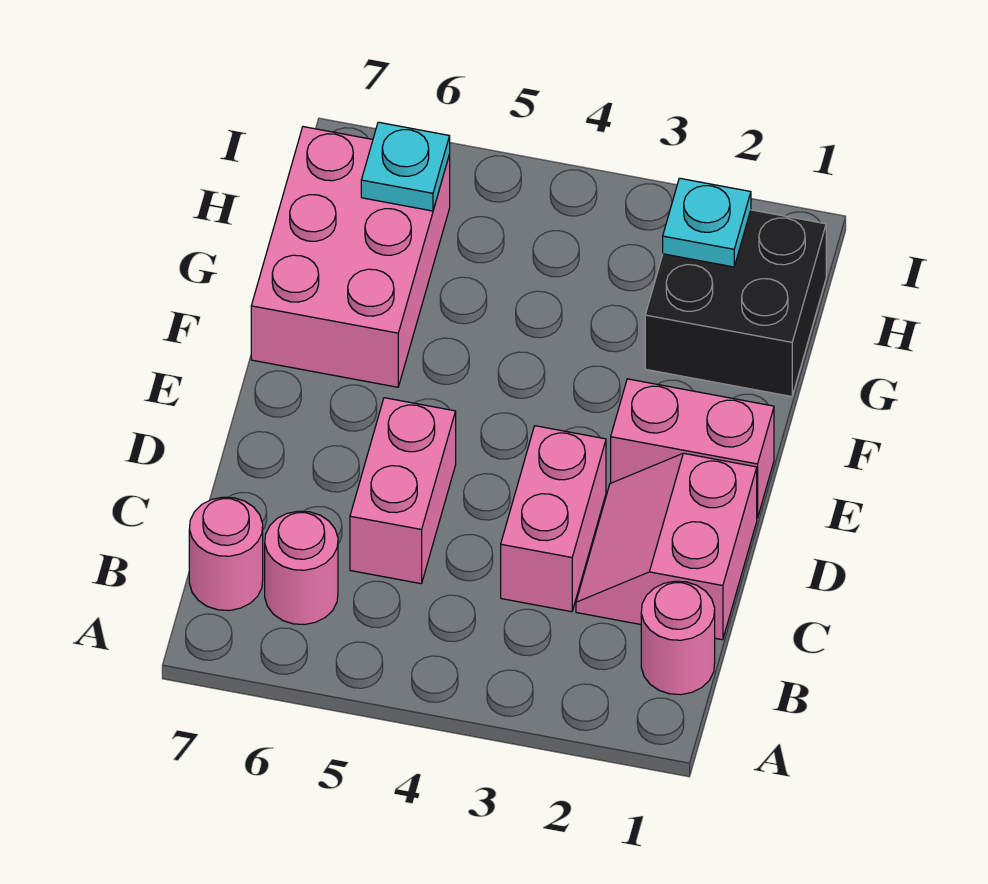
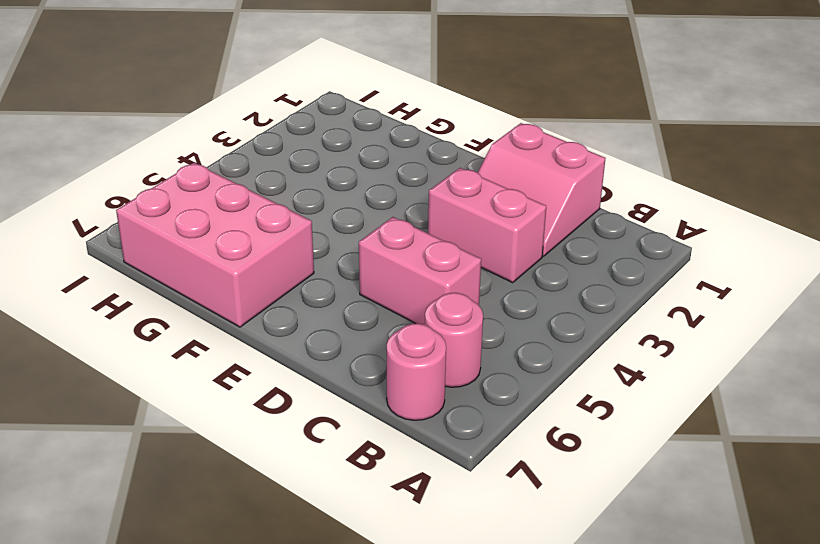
none -> pink round brick B1 level 1
none -> pink brick E1:E2 level 1

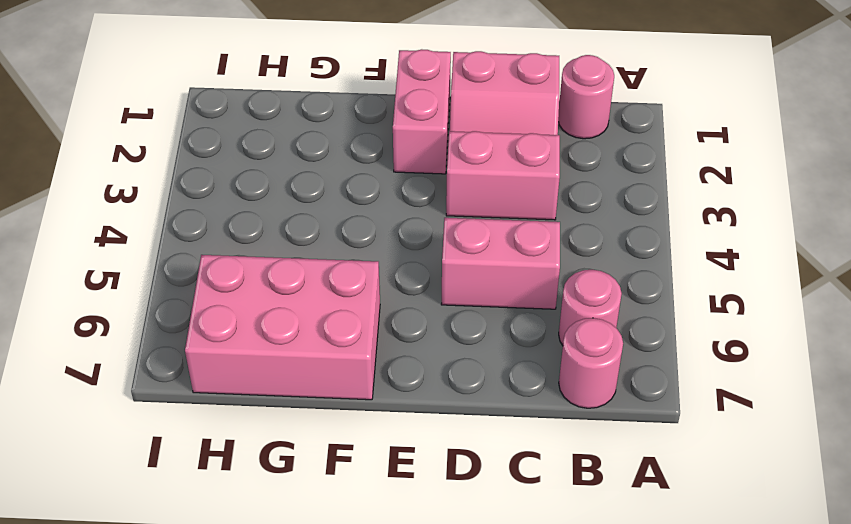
none -> black brick G1:H2 level 1
none -> cyan plate H2 level 2

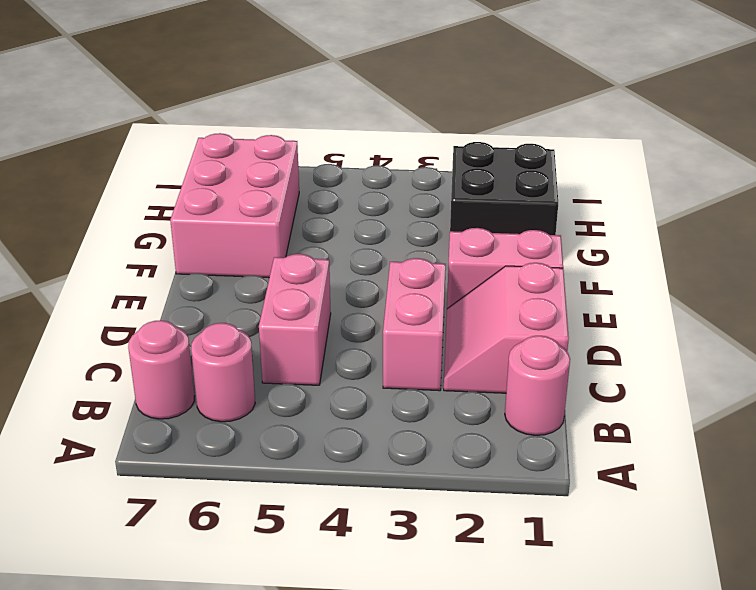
none -> cyan plate H2 level 2
none -> cyan plate H6 level 2

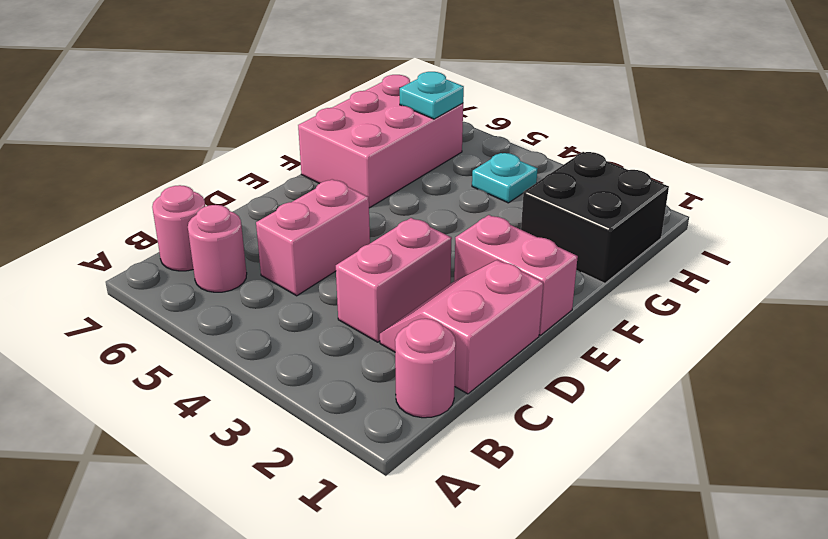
cyan plate H4 level 1 -> cyan plate H2 level 2

